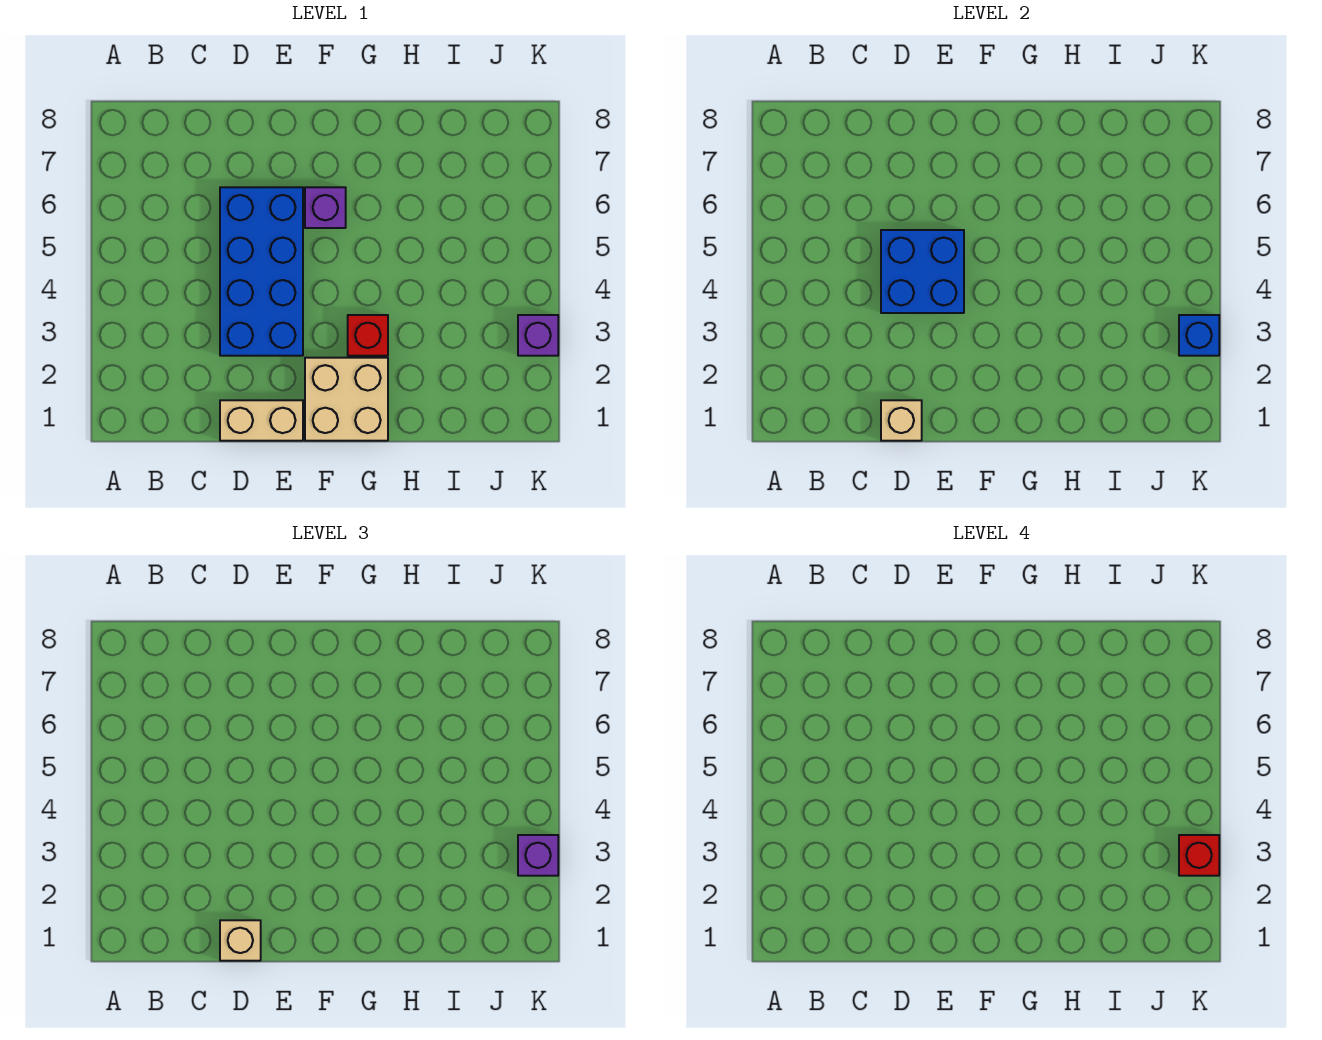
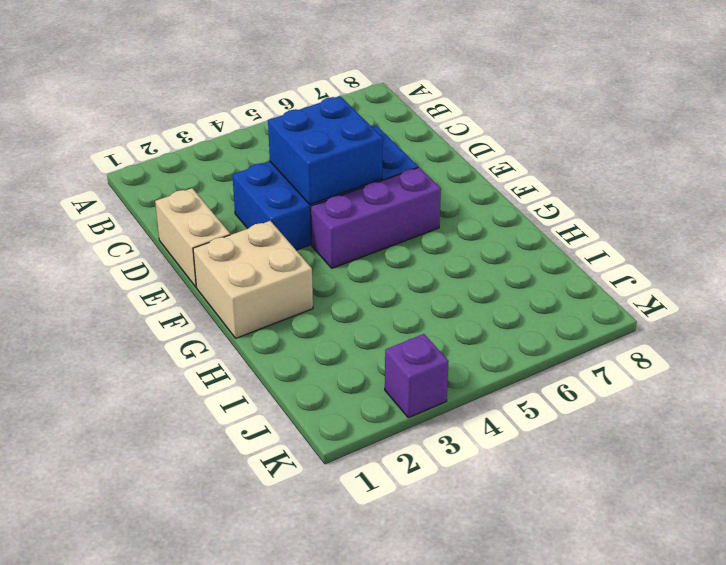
purple brick F4:F6 level 1 -> purple brick F6 level 1
none -> red brick G3 level 1
none -> tan brick D1 level 2
none -> blue brick K3 level 2

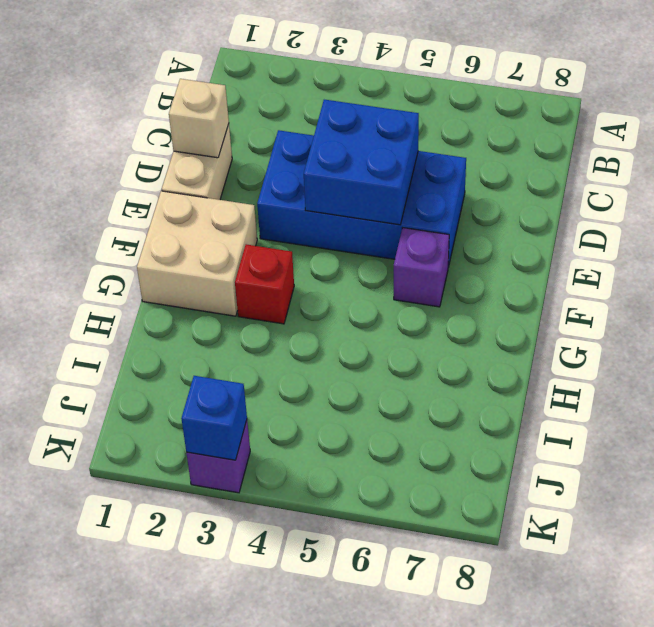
none -> tan brick D1 level 3
none -> purple brick K3 level 3
none -> red brick K3 level 4

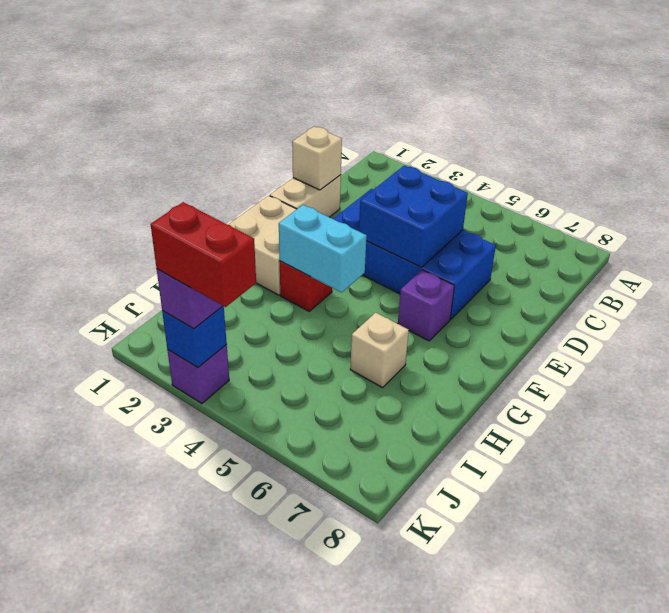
cyan brick G3:G4 level 2 -> none
tan brick H6 level 1 -> tan brick D1 level 3
red brick K3:K4 level 4 -> red brick K3 level 4

